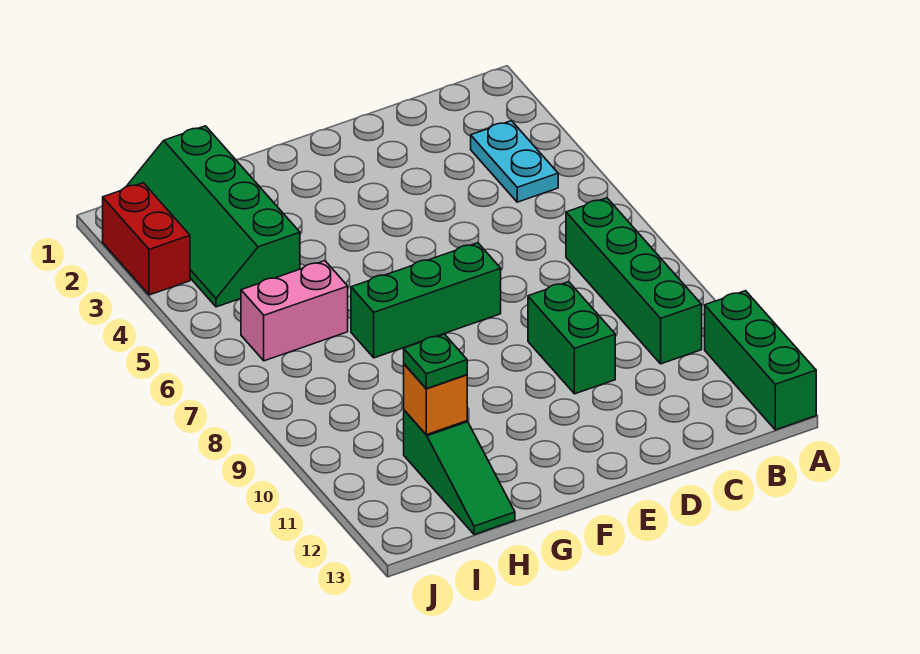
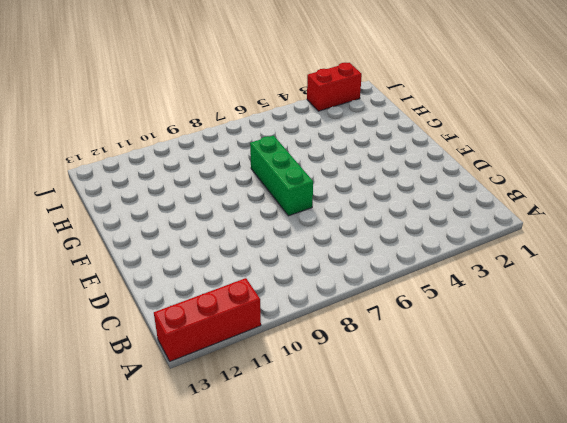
red brick A11:A13 level 1 -> green brick A11:A13 level 1
none -> cyan plate B3:B4 level 1
none -> green brick B7:B10 level 1

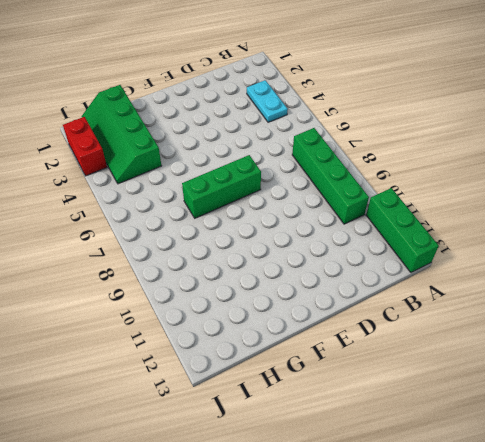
none -> green brick D9:D10 level 1
none -> pink brick H6:I6 level 1

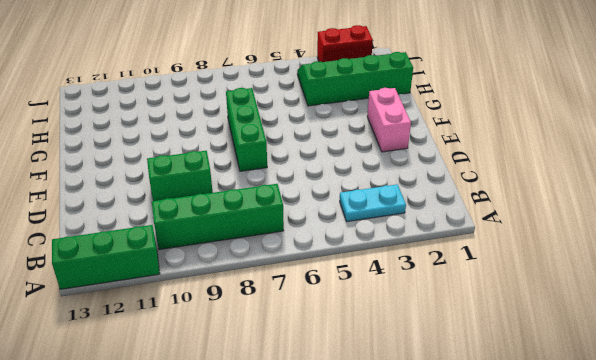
pink brick E2:F2 level 1 -> pink brick H6:I6 level 1
none -> green slope H11:H13 level 1 top 11
none -> orange brick H11 level 2

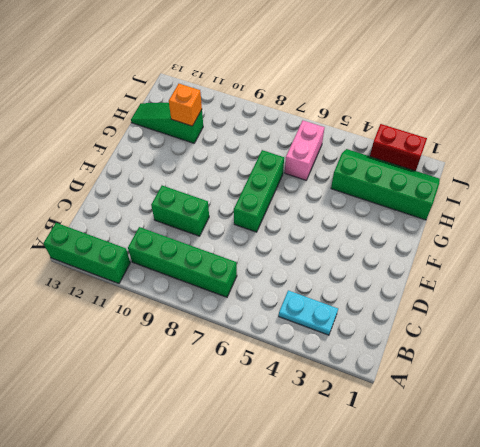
none -> green plate H11 level 3

